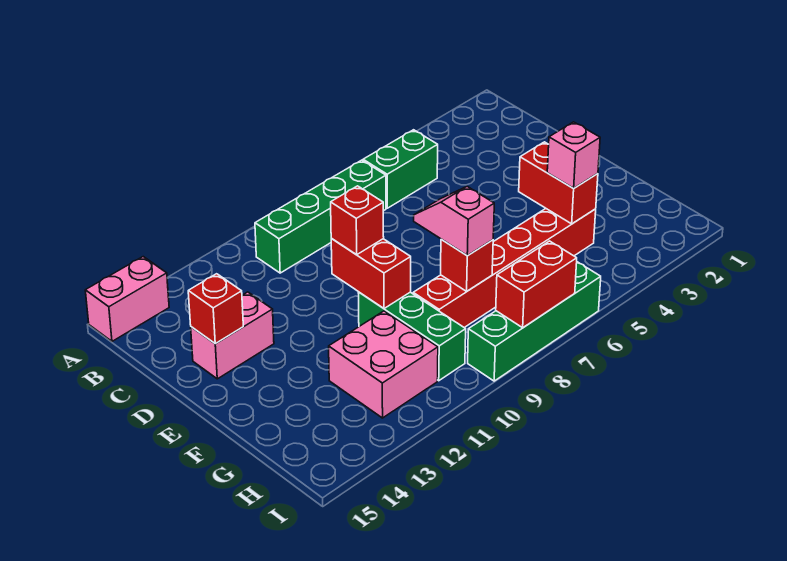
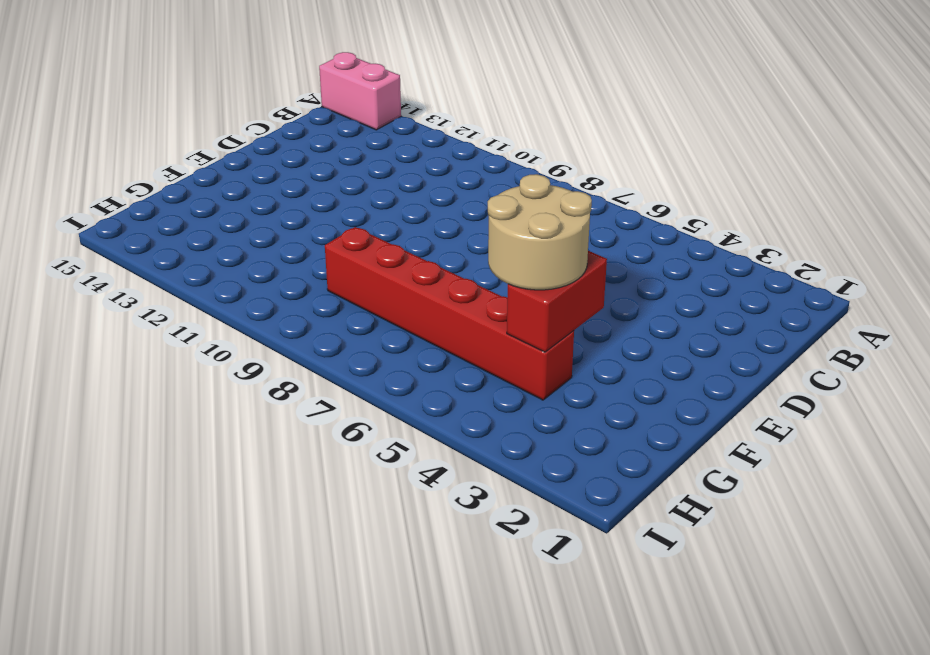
tan round brick F4:G5 level 3 -> pink brick G4 level 3
none -> green brick B5:B6 level 1
none -> green brick B7:B10 level 1
none -> pink brick D13:D14 level 1

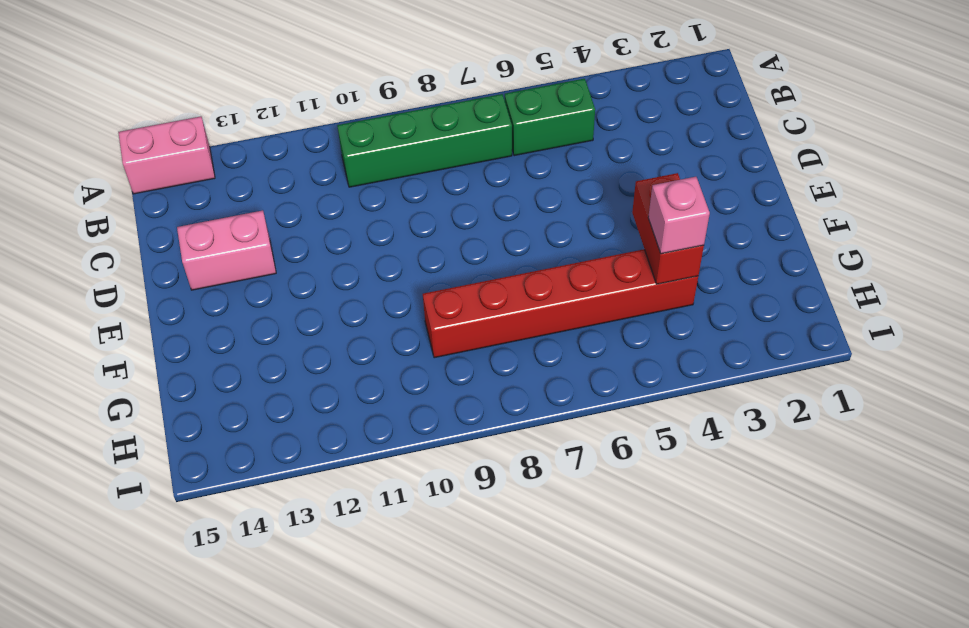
none -> green brick F10:H10 level 1
none -> pink brick G11:H12 level 1
none -> green brick I6:I9 level 1

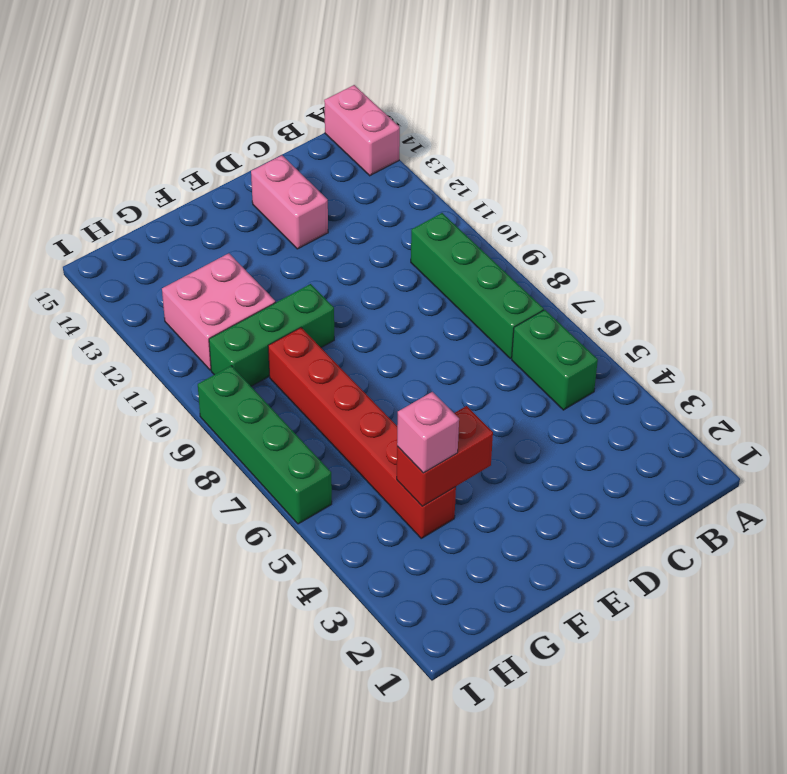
none -> red brick D14 level 2
none -> red brick E10:F10 level 2
none -> red brick G8 level 2

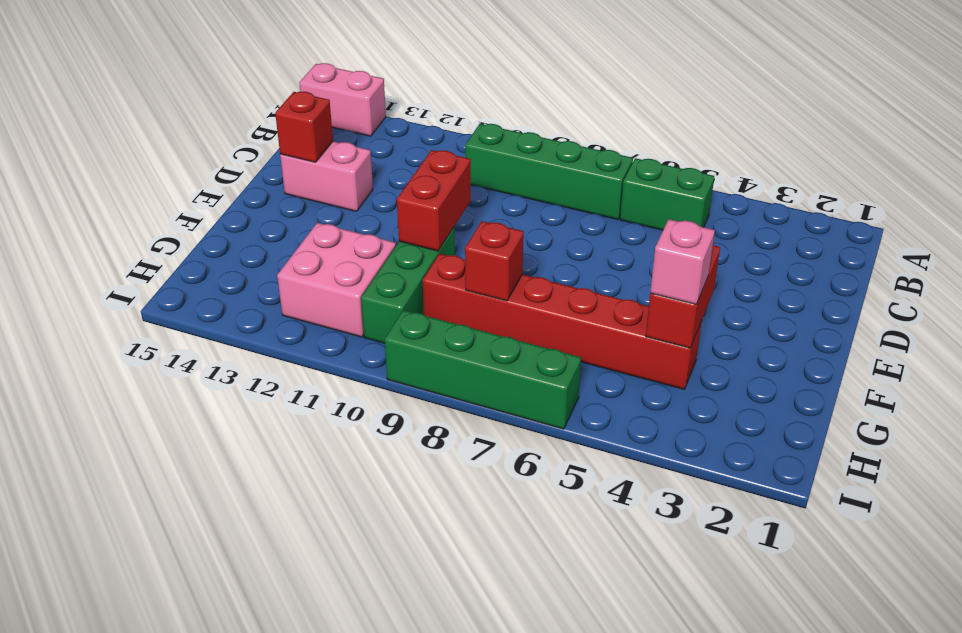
none -> red brick I7:I8 level 2
none -> red brick E10 level 3
none -> pink slope F8:G8 level 3 top G

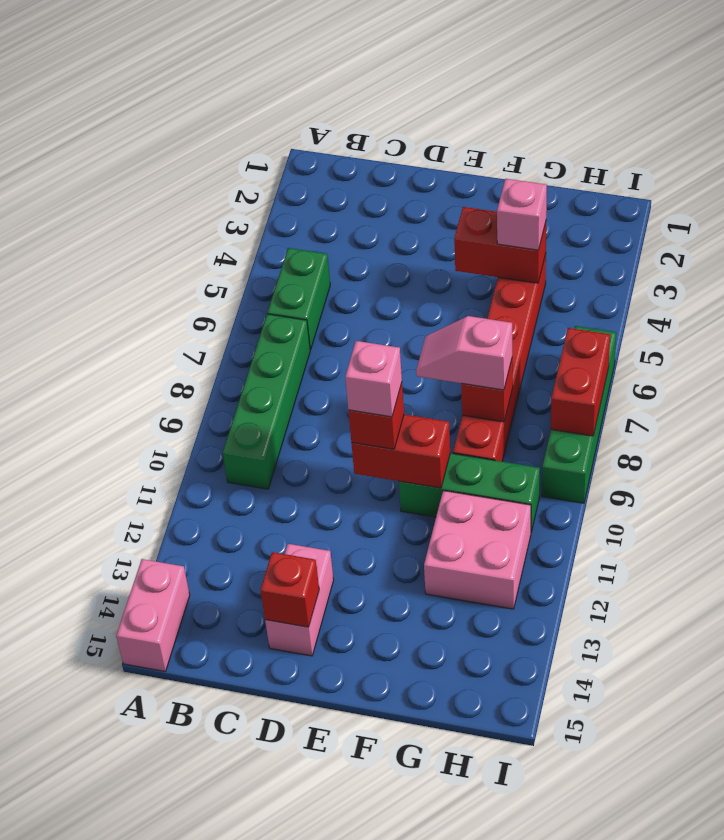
pink brick E10 level 4 -> none

